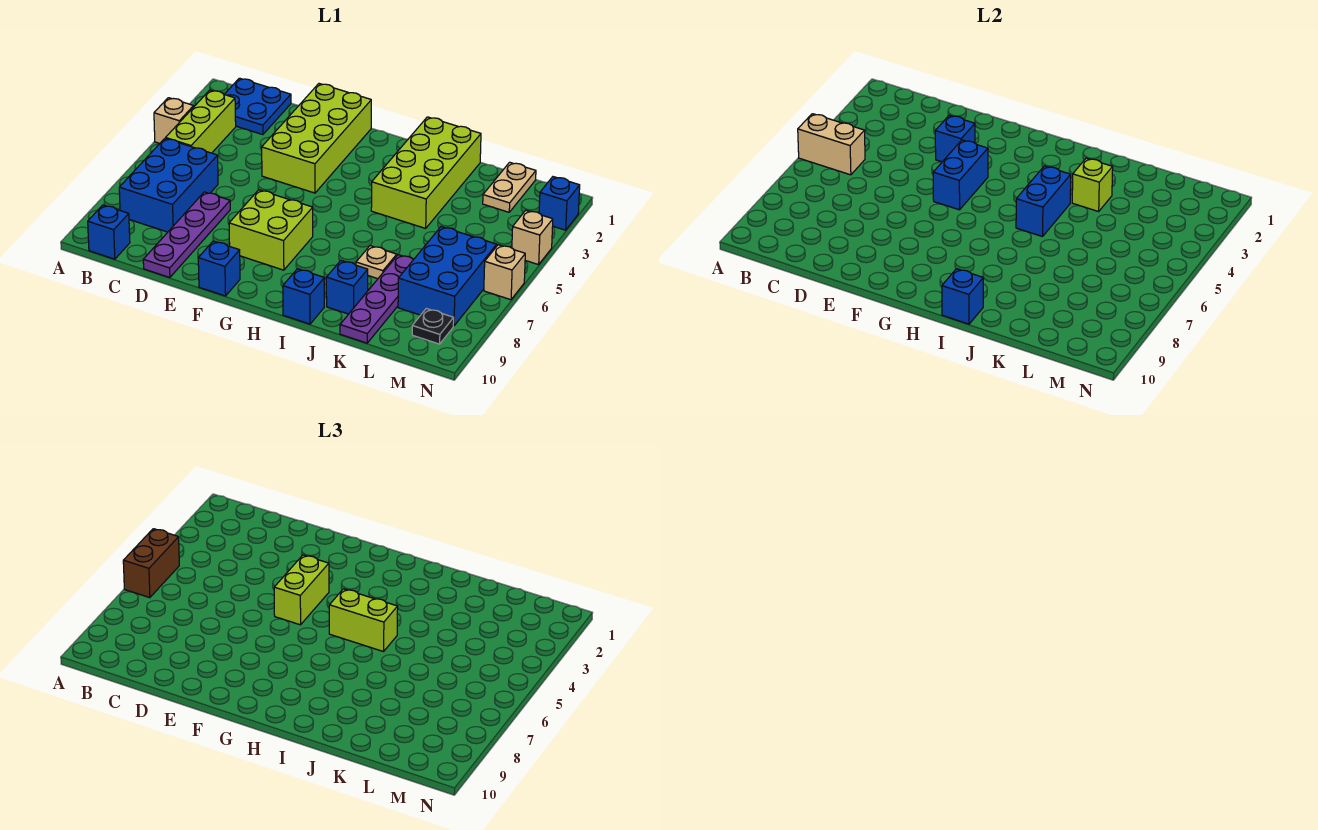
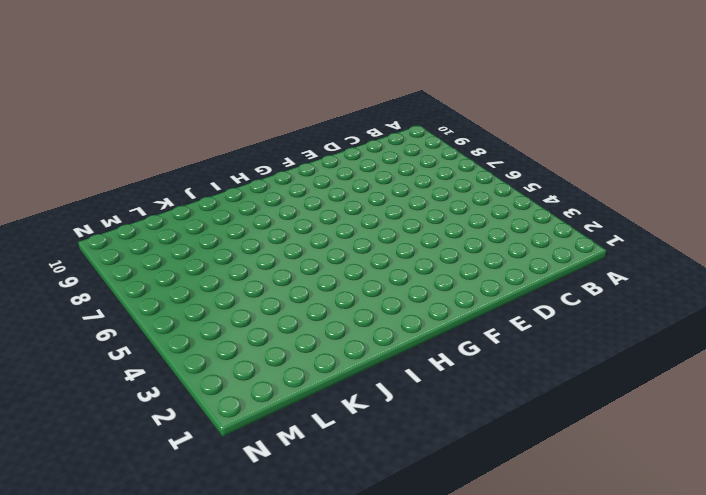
none -> tan brick A4 level 1
none -> blue plate B1:C2 level 1
none -> lime brick B3:B5 level 1

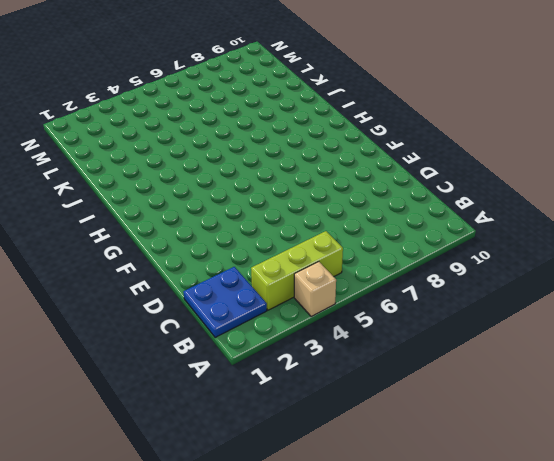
none -> blue brick B6:C8 level 1
none -> blue brick B10 level 1
none -> purple plate D7:D10 level 1

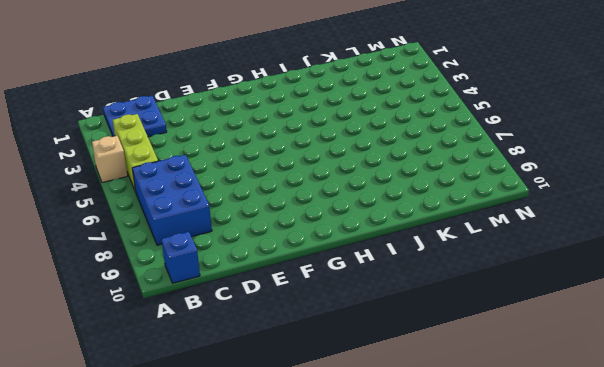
none -> purple plate D7:D10 level 1
none -> lime brick E1:F4 level 1
none -> lime brick F7:G8 level 1

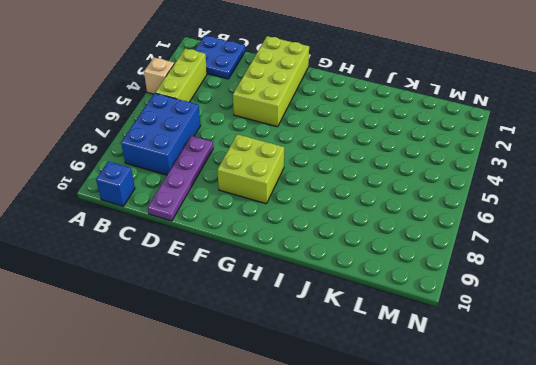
none -> blue brick F10 level 1
none -> lime brick I1:J4 level 1
none -> blue brick I10 level 1

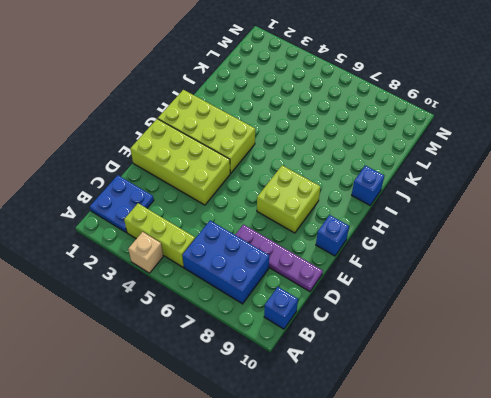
lime brick G1:H4 level 1 -> lime brick I1:J4 level 1
none -> tan plate J7 level 1
none -> blue brick J9 level 1
none -> purple plate K7:K10 level 1

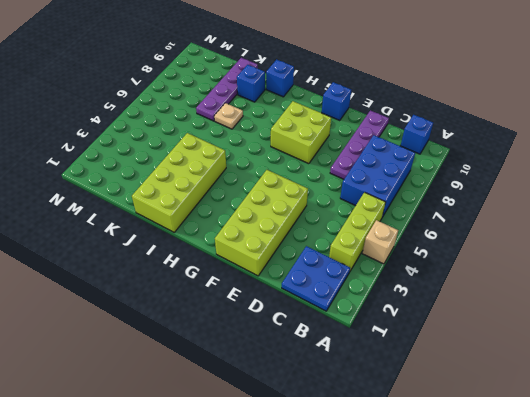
none -> tan plate L1:L2 level 1
none -> blue brick L6:M8 level 1
none -> black plate M9 level 1

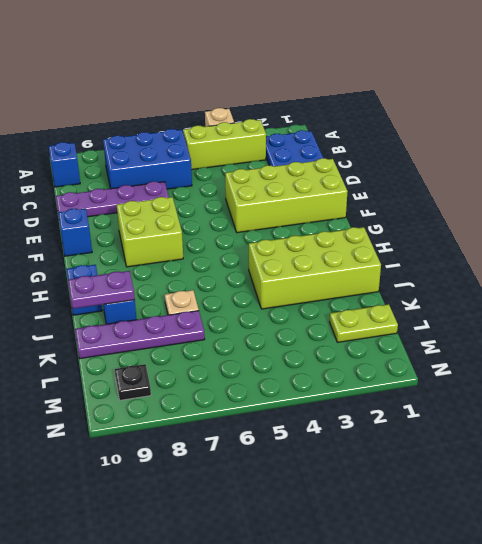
purple plate J9:J10 level 2 -> none
lime plate L1:L2 level 1 -> tan plate L1:L2 level 1
none -> blue brick L6:M8 level 1
none -> blue brick N2 level 1
none -> tan brick N4 level 1

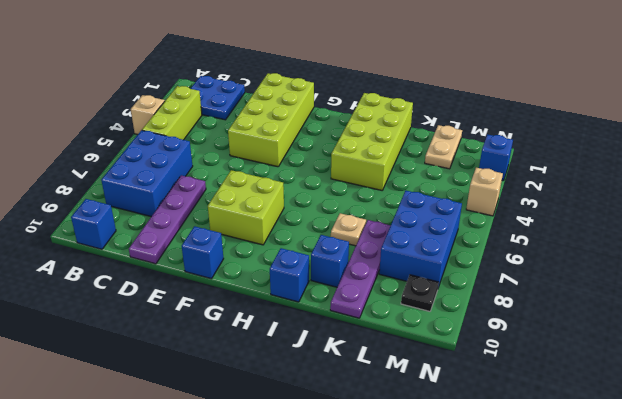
none -> tan brick N6 level 1
none -> tan brick A5:B5 level 2
none -> blue brick E3 level 2

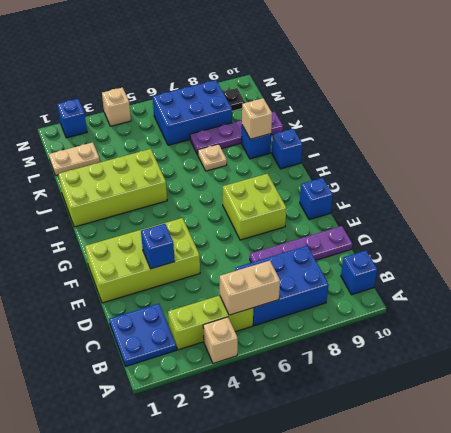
tan brick B5:B6 level 2 -> tan brick A5:B5 level 2
tan brick J9 level 2 -> tan brick N6 level 1
none -> blue brick F4:F5 level 2
none -> blue brick I4:I5 level 2
none -> blue brick I10 level 2

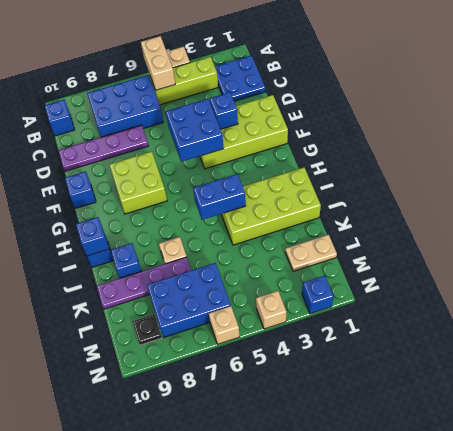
blue brick E4:F5 level 2 -> blue brick F4:F5 level 2
none -> lime brick J3 level 2
none -> brown brick A5:A6 level 3
none -> lime brick F4:F5 level 3

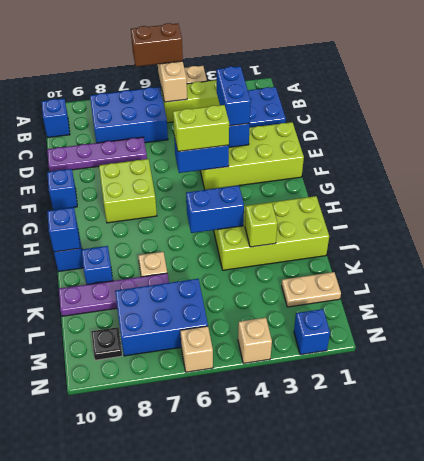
blue brick D3:E3 level 3 -> none
none -> lime brick H5:I5 level 3

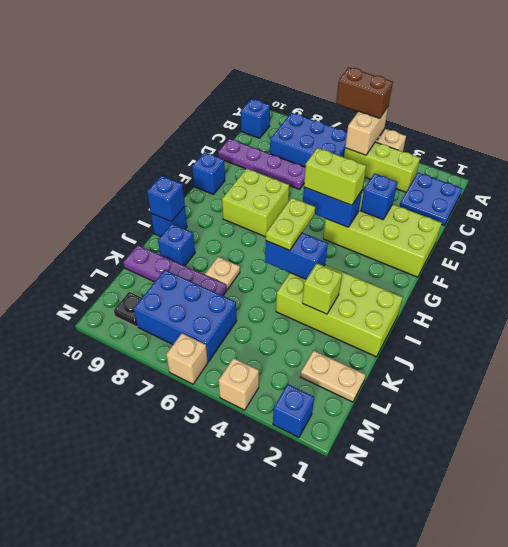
lime plate H5:I5 level 3 -> lime brick H5:I5 level 3

